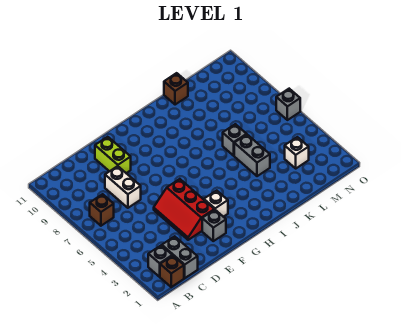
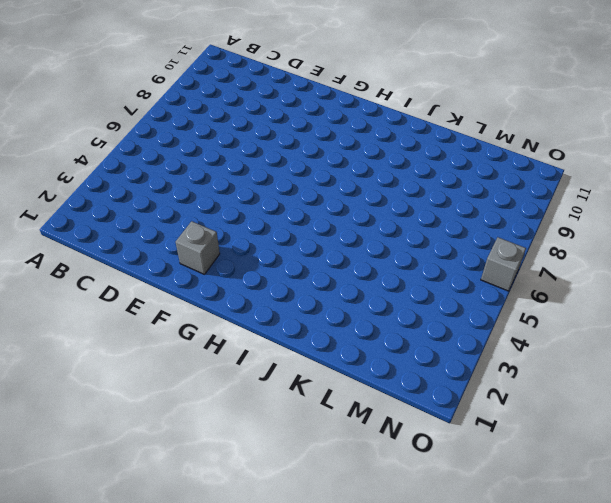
none -> brown brick B1 level 1
none -> grey brick B2 level 1
none -> brown brick B7 level 1

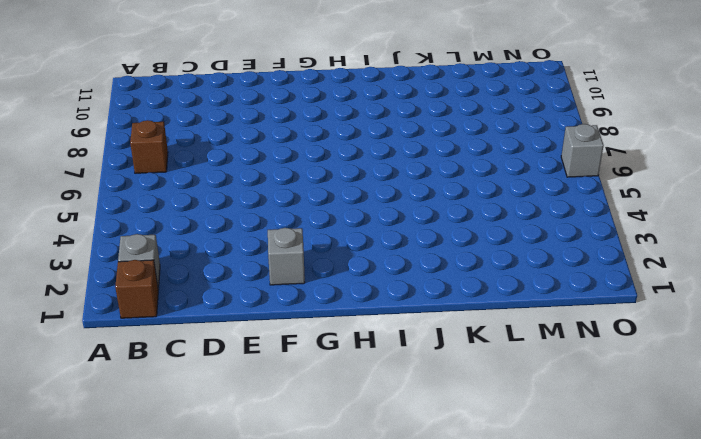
none -> grey brick C1:C2 level 1
none -> white brick D7:D8 level 1
none -> red slope E3:F5 level 1 top F

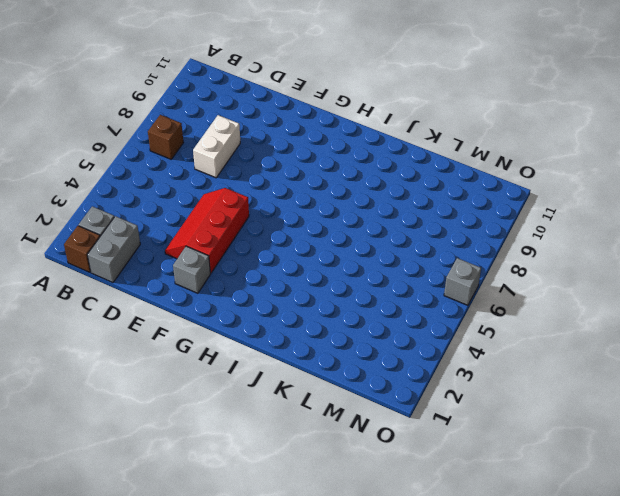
none -> lime brick E9:E10 level 1
none -> white brick G3 level 1
none -> grey brick K4:K5 level 1

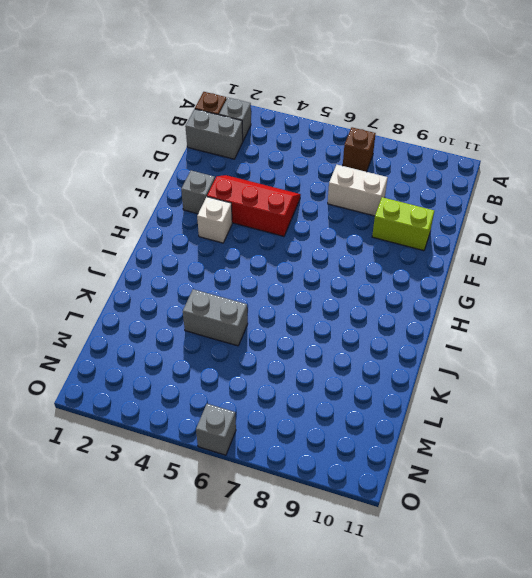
none -> grey brick K6 level 1
none -> brown brick K11 level 1
none -> white brick M3 level 1

